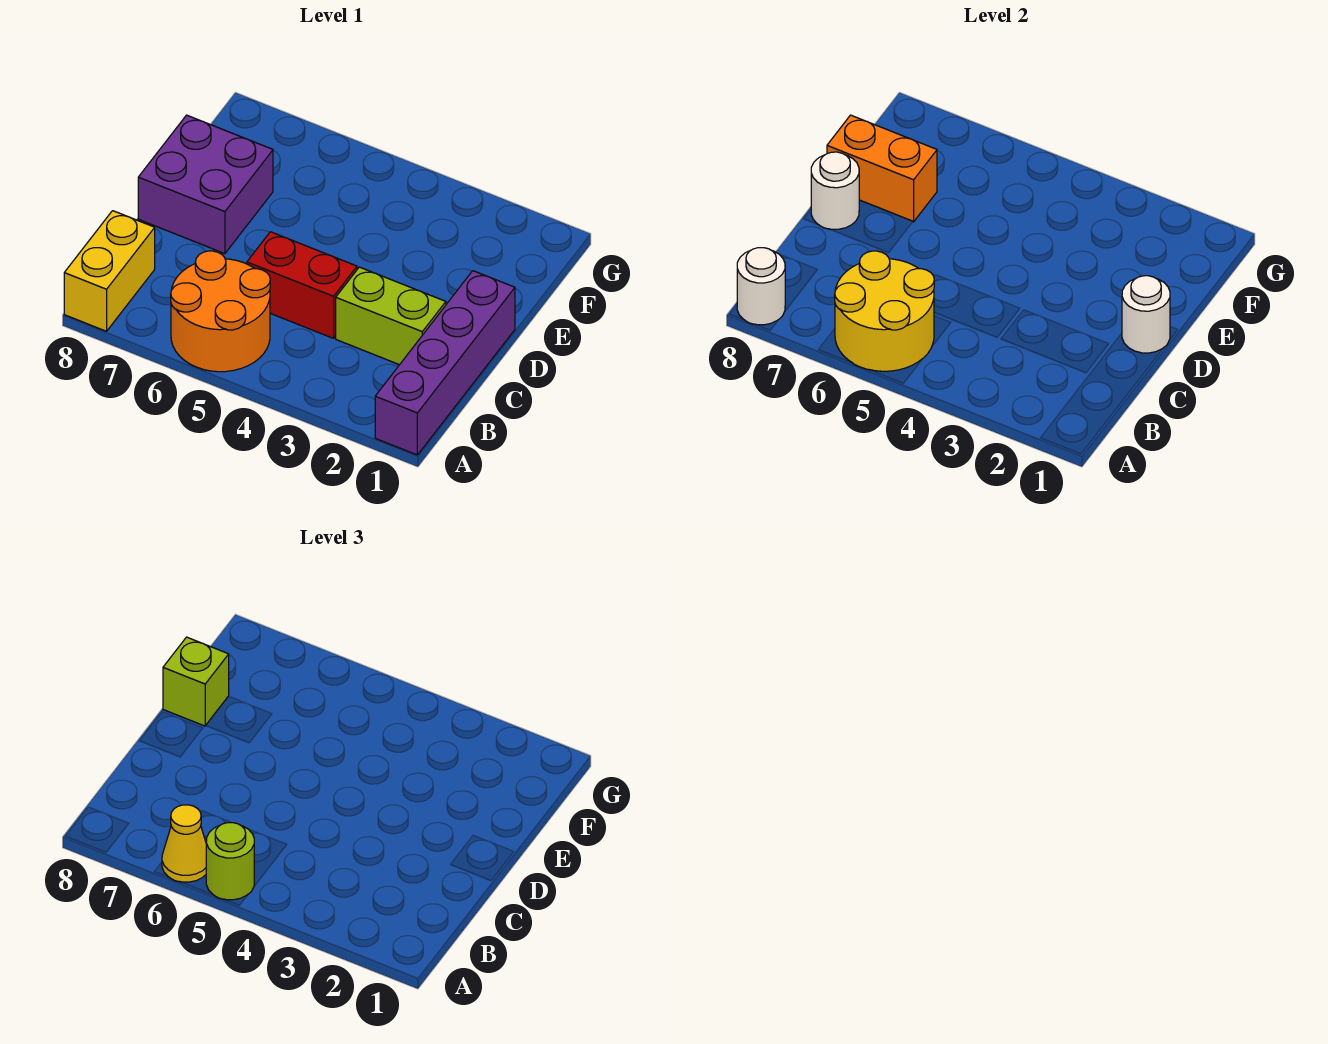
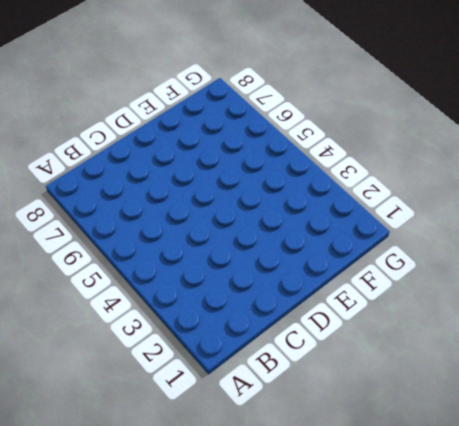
none -> purple brick A1:D1 level 1
none -> orange round brick A5:B6 level 1
none -> yellow brick A8:B8 level 1

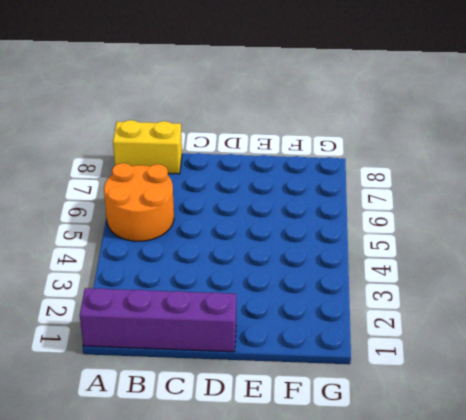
none -> lime brick C2:C3 level 1
none -> red brick C4:C5 level 1
none -> purple brick D7:E8 level 1

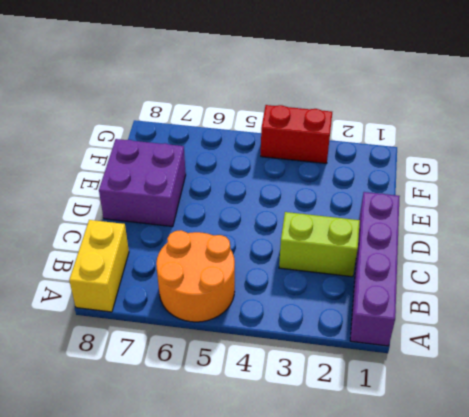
red brick G3:G4 level 1 -> red brick C4:C5 level 1
none -> yellow round brick A5:B6 level 2
none -> white round brick A8 level 2
none -> white round brick D1 level 2

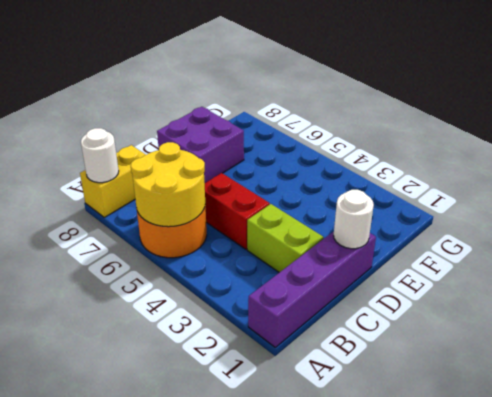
none -> white round brick D8 level 2
none -> orange brick E7:E8 level 2
none -> lime round brick A5 level 3

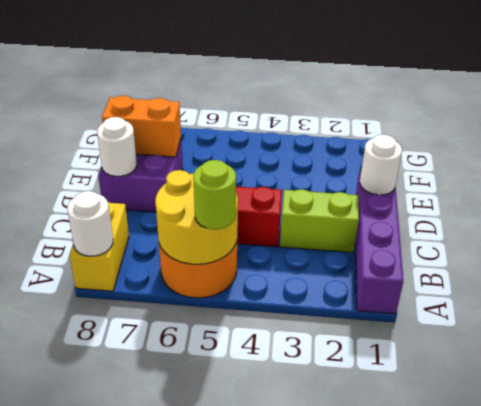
none -> yellow cone A6 level 3
none -> lime brick E8 level 3

